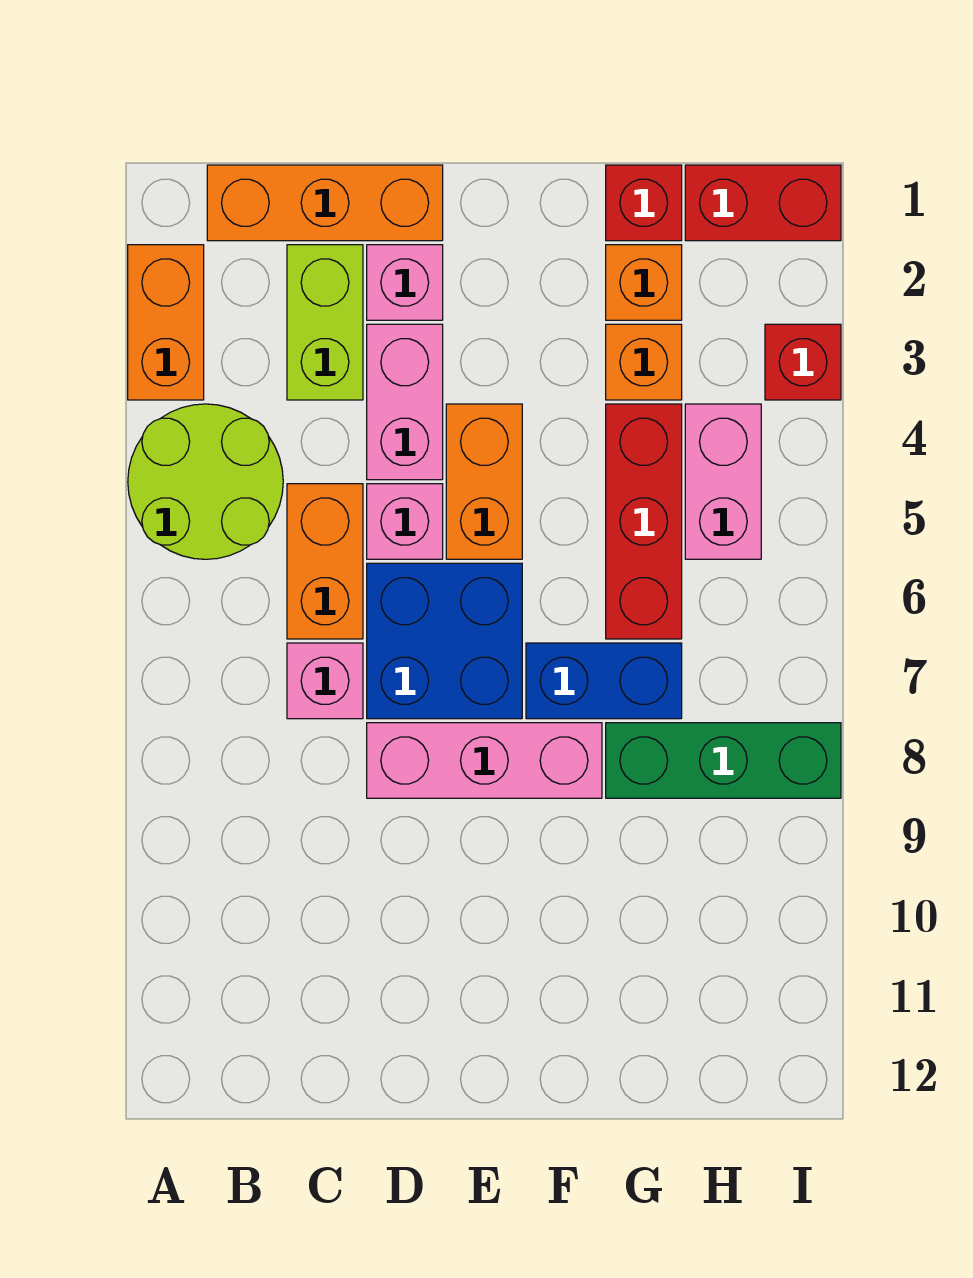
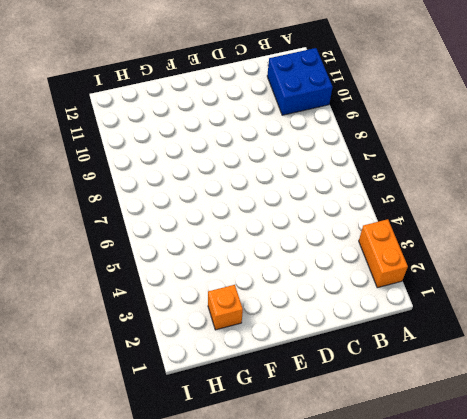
blue brick A10:B11 level 1 -> blue brick D6:E7 level 1
none -> lime round brick A4:B5 level 1
none -> orange brick B1:D1 level 1
none -> lime brick C2:C3 level 1

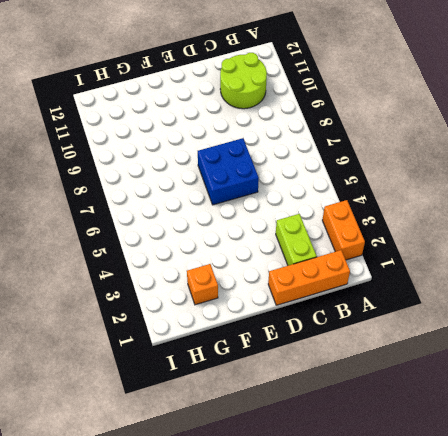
lime round brick B10:C11 level 1 -> lime round brick A4:B5 level 1
none -> orange brick C5:C6 level 1
none -> pink brick C7 level 1
none -> pink brick D2 level 1

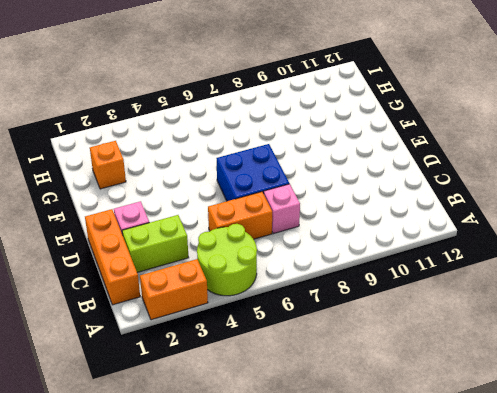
none -> pink brick D3:D4 level 1
none -> pink brick D5 level 1
none -> pink brick D8:F8 level 1

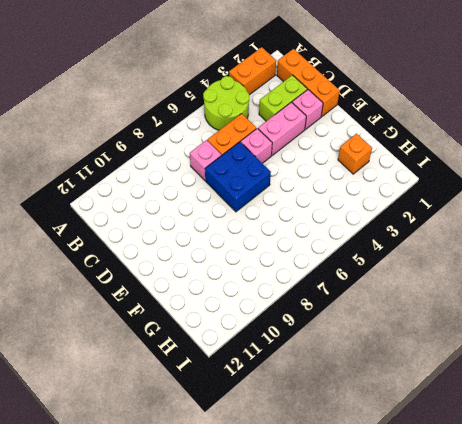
none -> pink brick D8:F8 level 1
none -> orange brick E4:E5 level 1
none -> blue brick F7:G7 level 1

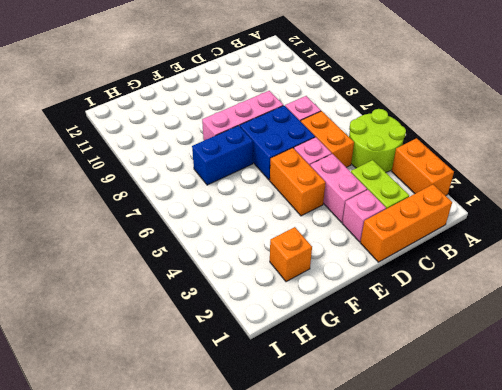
none -> red brick G1 level 1
none -> orange brick G3 level 1
none -> red brick G4:G6 level 1

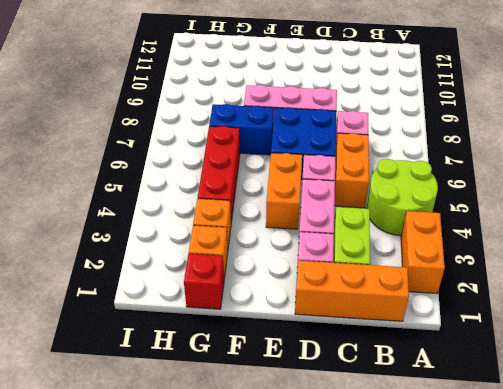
none -> green brick G8:I8 level 1
none -> red brick H1:I1 level 1
none -> pink brick H4:H5 level 1

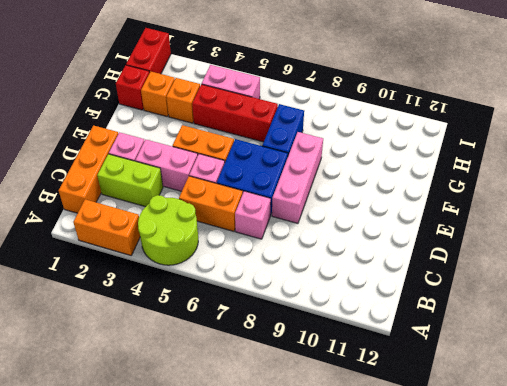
none -> green brick G8:I8 level 1
none -> red brick I3 level 1

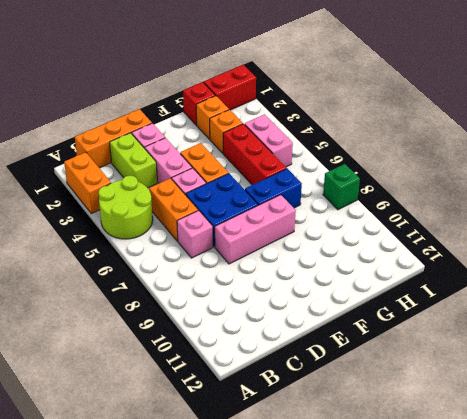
green brick I8 level 1 -> green brick G8:I8 level 1
none -> red brick I3 level 1

